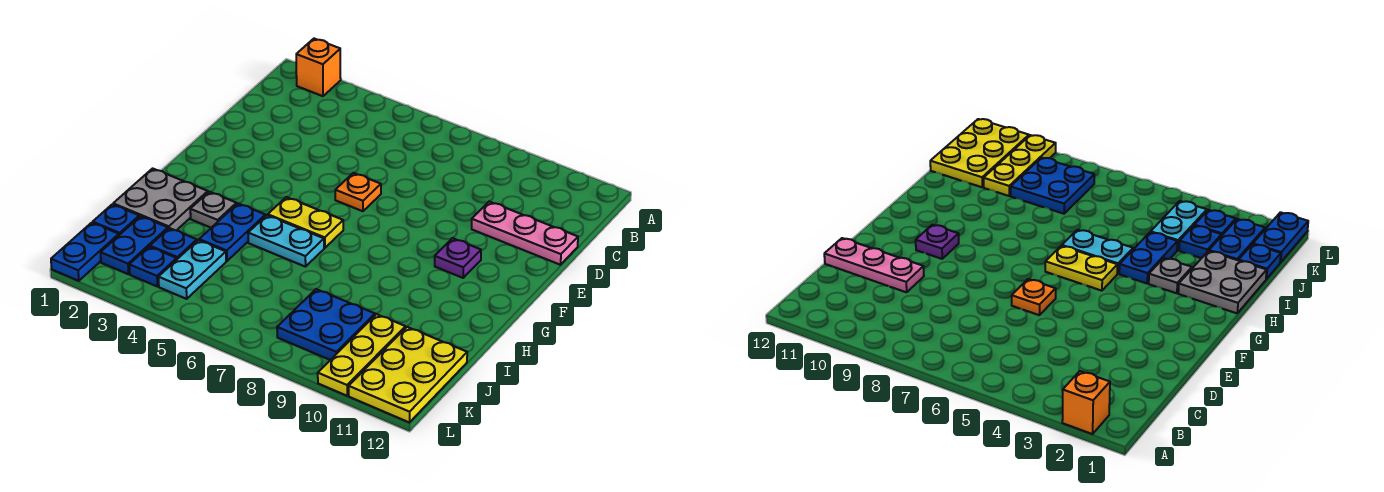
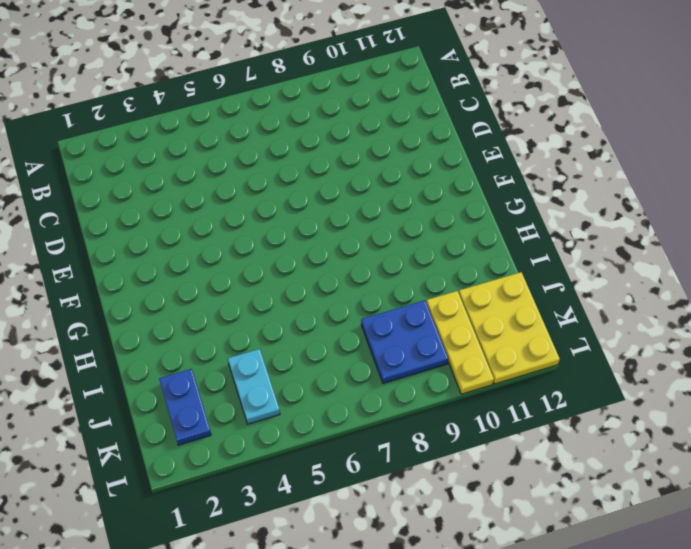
none -> orange brick A2 level 1
none -> pink plate D10:D12 level 1
none -> orange plate E6 level 1

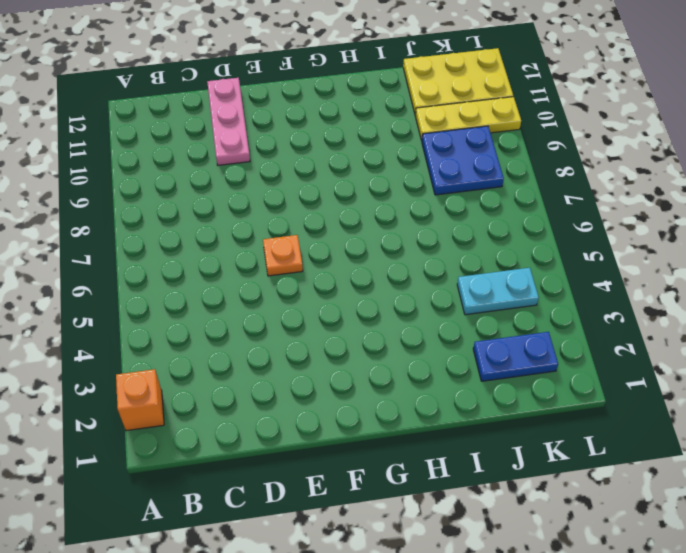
none -> purple plate F10 level 1
none -> yellow plate G5:G6 level 1
none -> grey plate H1:I2 level 1

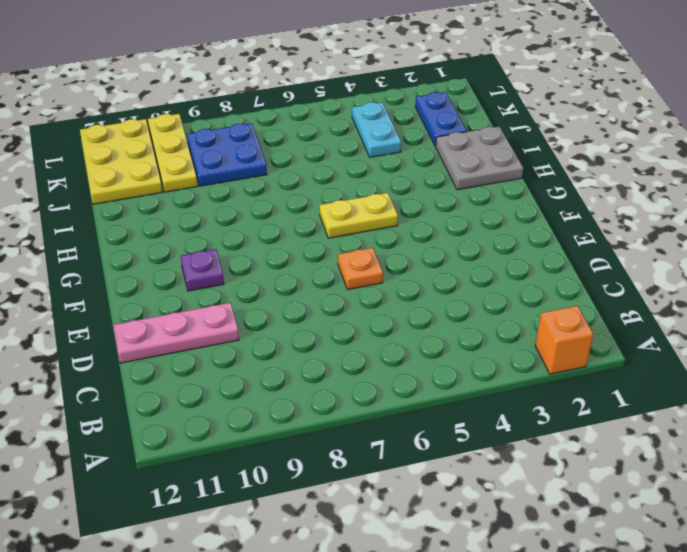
none -> grey plate H3 level 1
none -> blue plate H4:I4 level 1
none -> cyan plate H5:H6 level 1

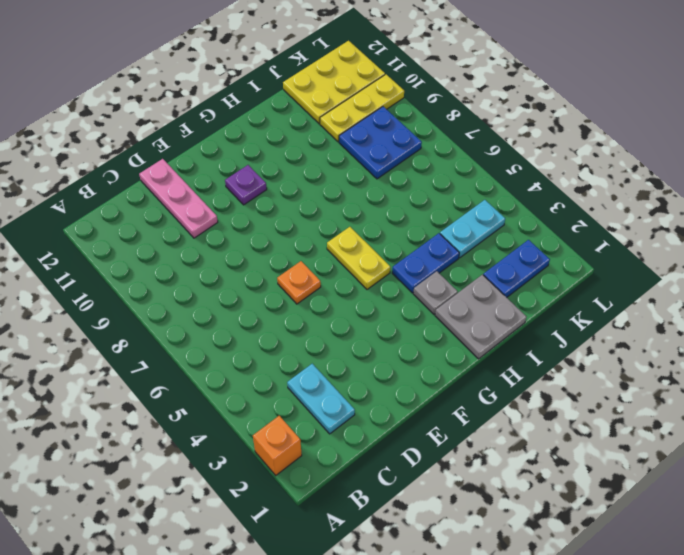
cyan plate C2:C3 level 1 -> cyan plate H5:H6 level 1
none -> blue plate J1 level 1
none -> blue plate J3 level 1
none -> blue plate K1:L1 level 1

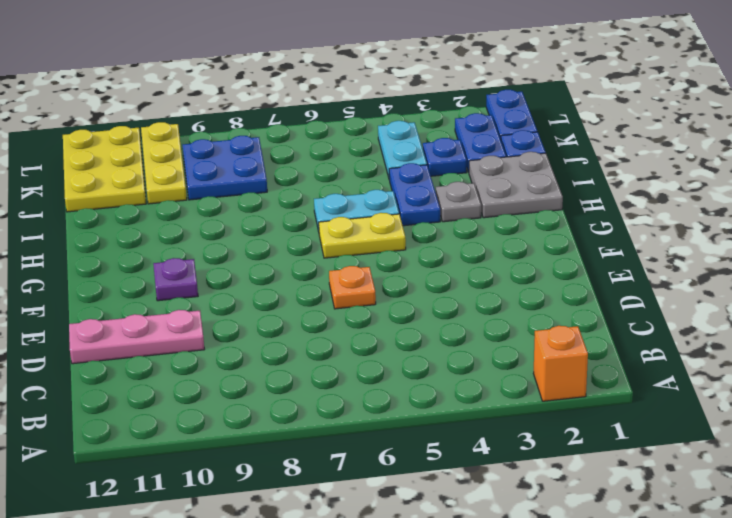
none -> blue plate K3 level 1

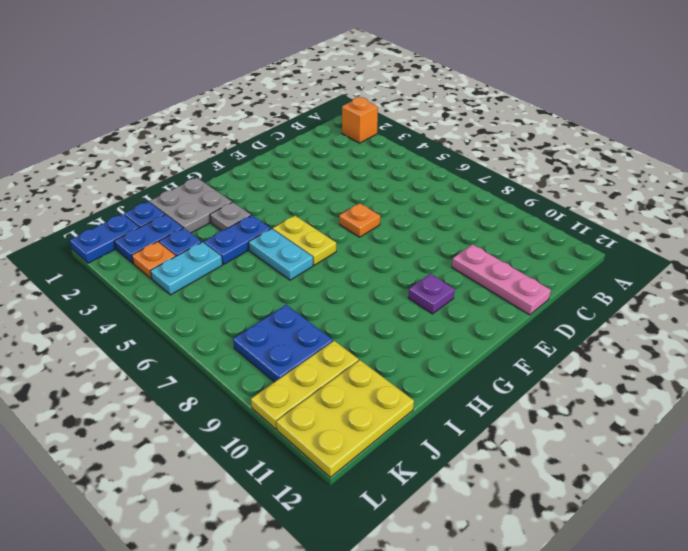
orange plate K3 level 1 -> blue plate K3 level 1

